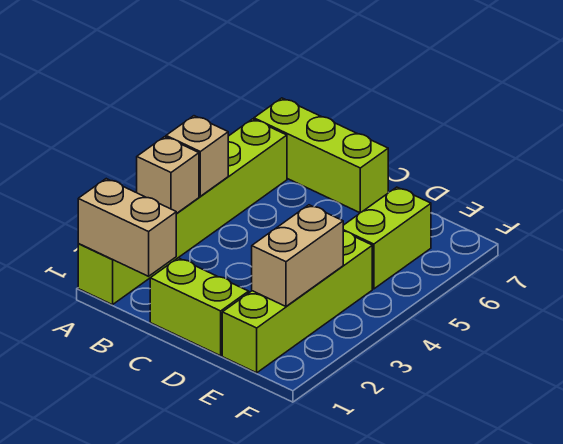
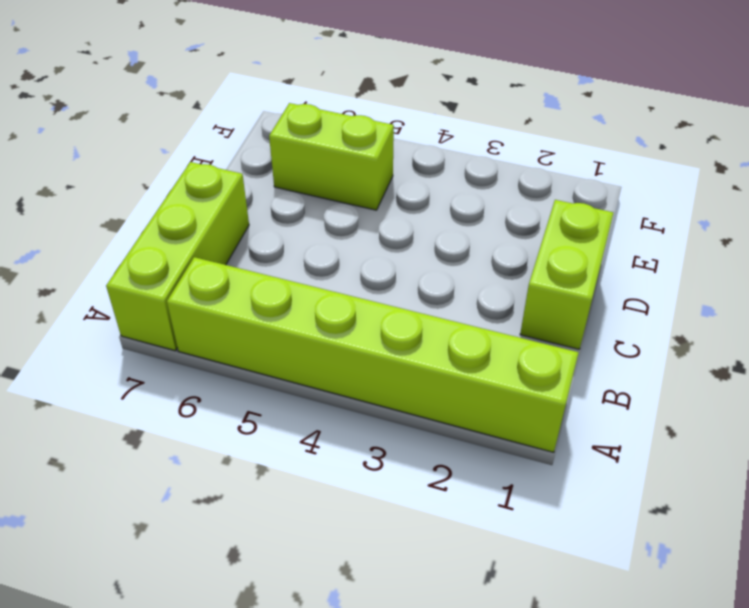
none -> lime brick E1:E4 level 1
none -> tan brick A1:B1 level 2

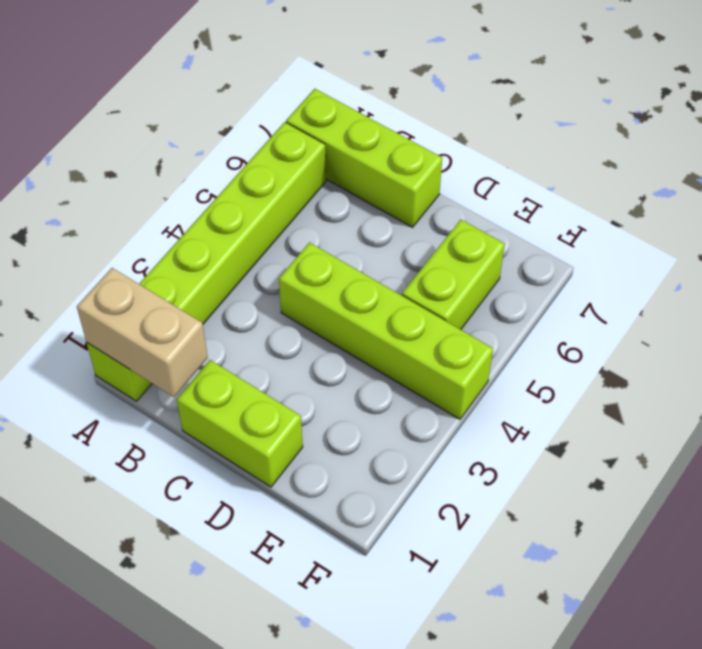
lime brick C4:F4 level 1 -> lime brick E1:E4 level 1
none -> tan brick A3 level 2
none -> tan brick A4 level 2

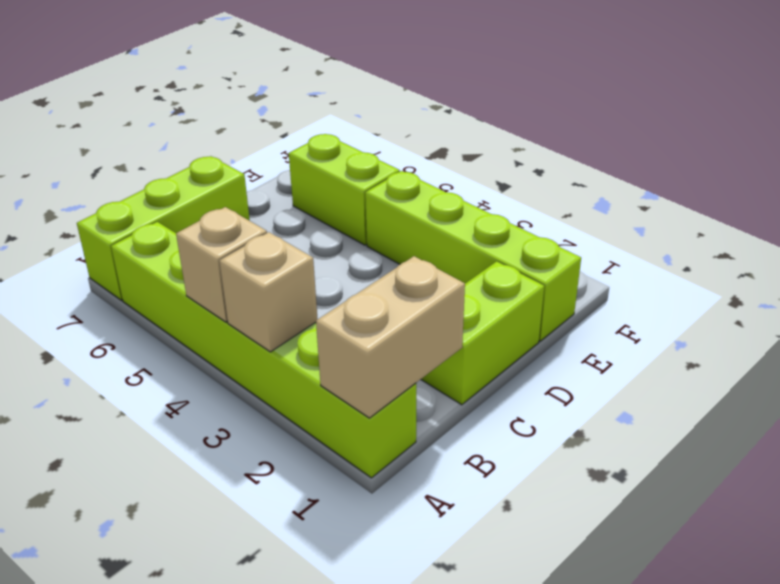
none -> tan brick E2:E3 level 2

